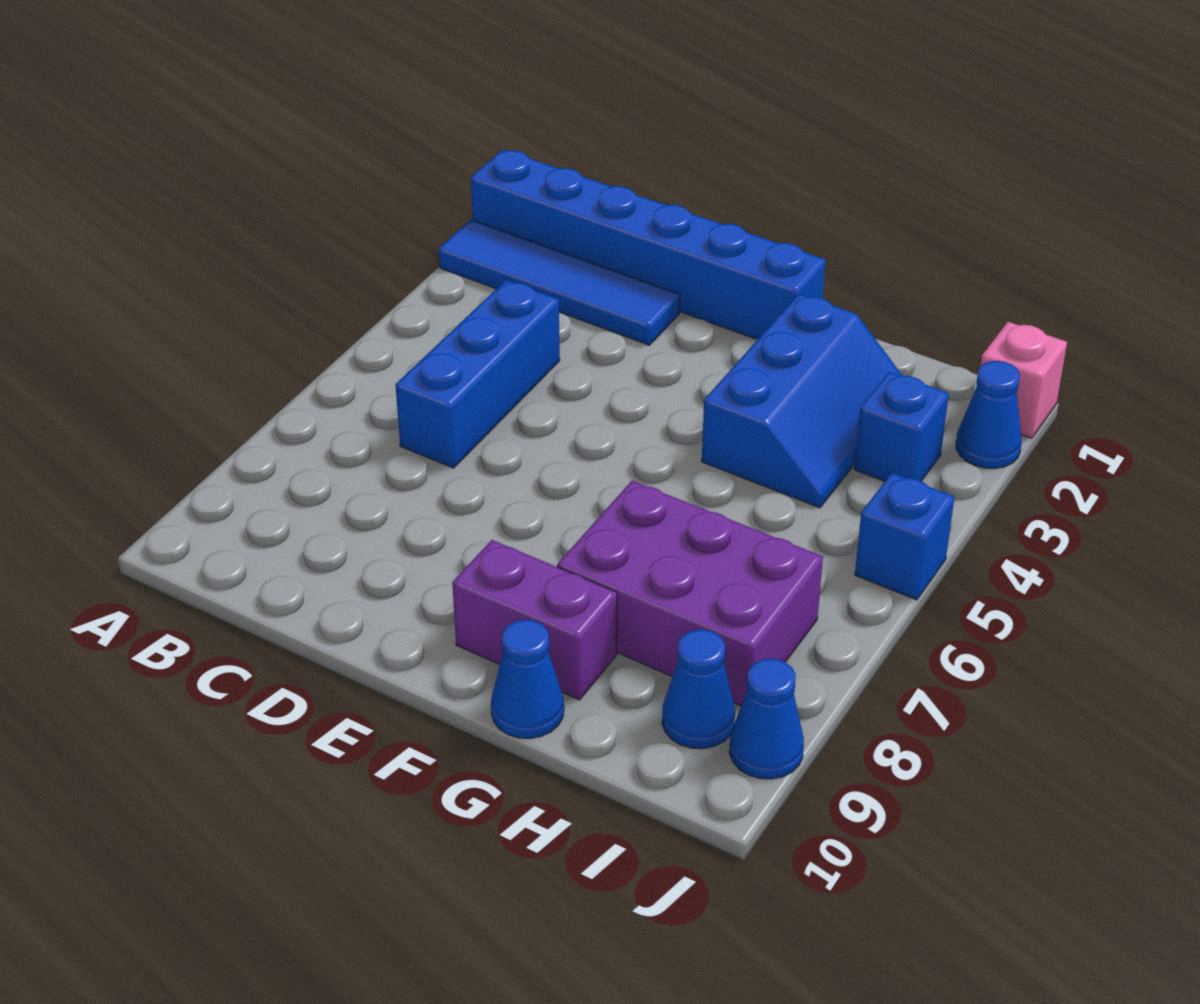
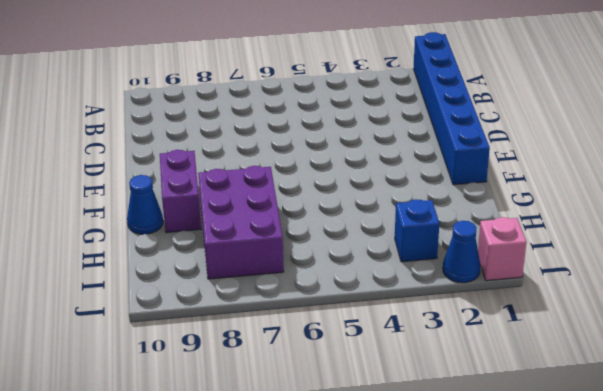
none -> blue tile A2:D2 level 1
none -> blue brick C4:C6 level 1
none -> blue slope G2:H4 level 1 top G

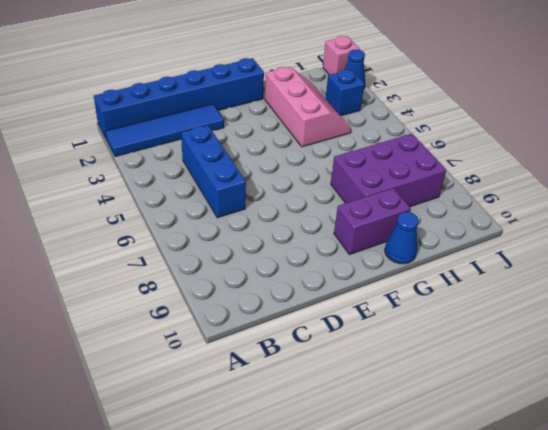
pink slope G2:H4 level 1 top G -> blue slope G2:H4 level 1 top G
none -> blue cone I9 level 1
none -> blue brick J5 level 1
none -> blue cone J9 level 1

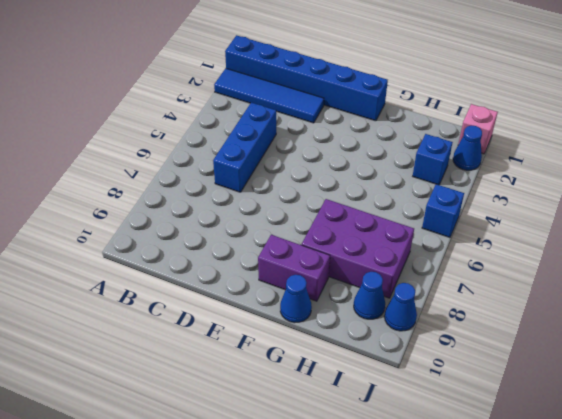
none -> blue slope G2:H4 level 1 top G

